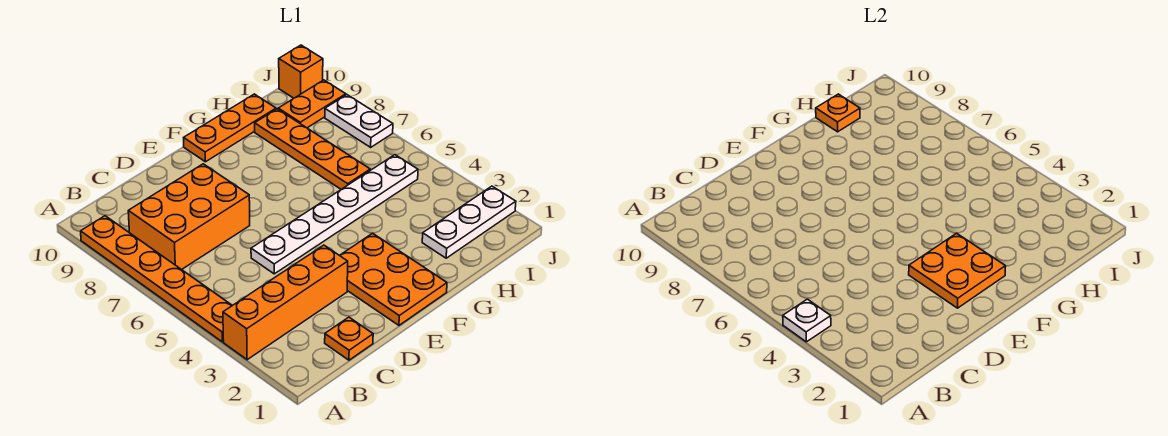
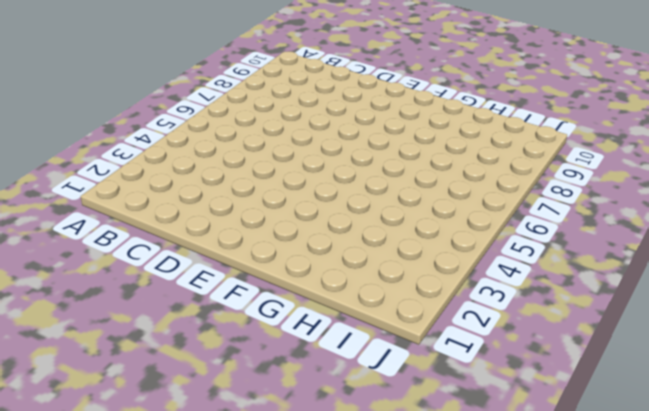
none -> orange brick A3:D3 level 1
none -> orange plate A4:A9 level 1
none -> orange brick B7:D8 level 1

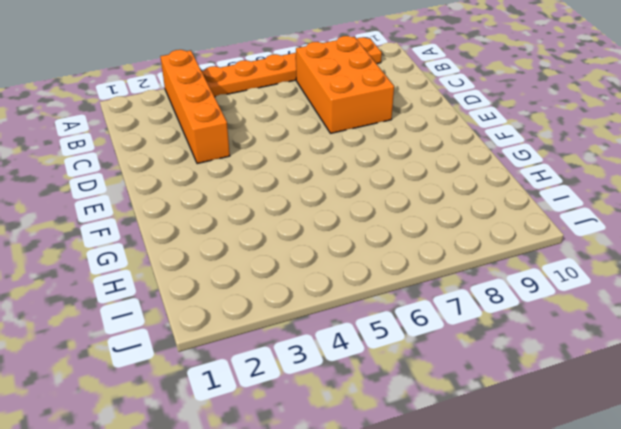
none -> orange plate C1 level 1
none -> white plate D5:I5 level 1
none -> orange plate E1:F3 level 1

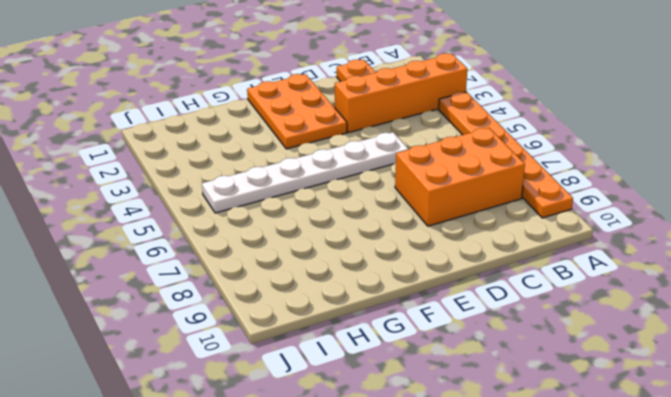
none -> orange plate F10:H10 level 1
none -> white plate H2:J2 level 1
none -> orange plate H6:H9 level 1

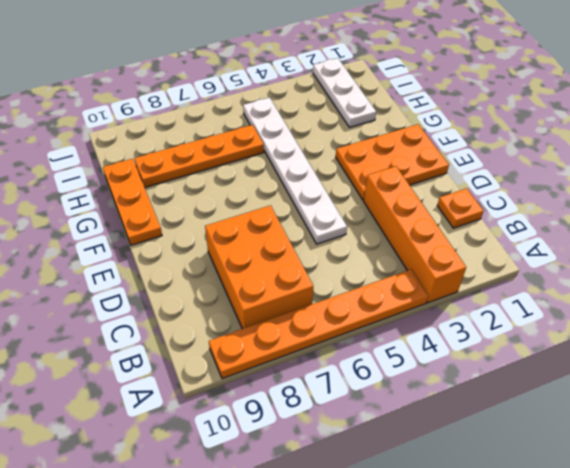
none -> orange plate I9:J9 level 1
none -> white plate J7:J8 level 1
none -> orange brick J10 level 1

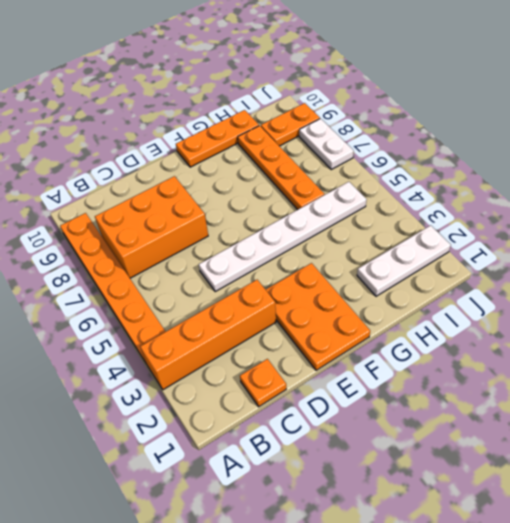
none -> orange brick J10 level 1
none -> white plate A4 level 2
none -> orange plate E2:F3 level 2

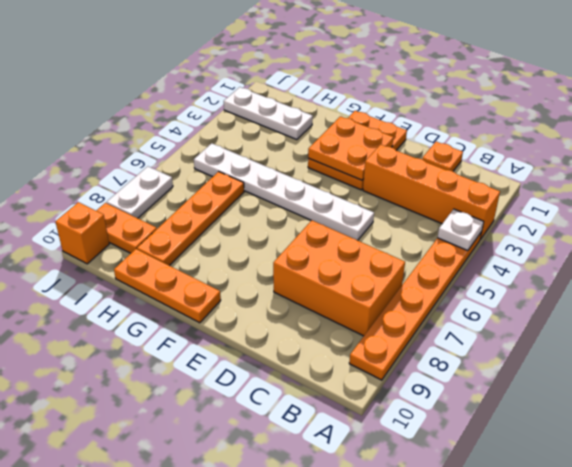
none -> orange plate H10 level 2

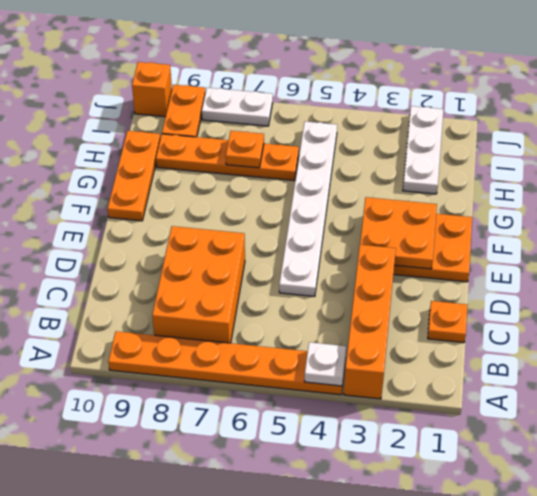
orange plate H7 level 2 -> orange plate H10 level 2

